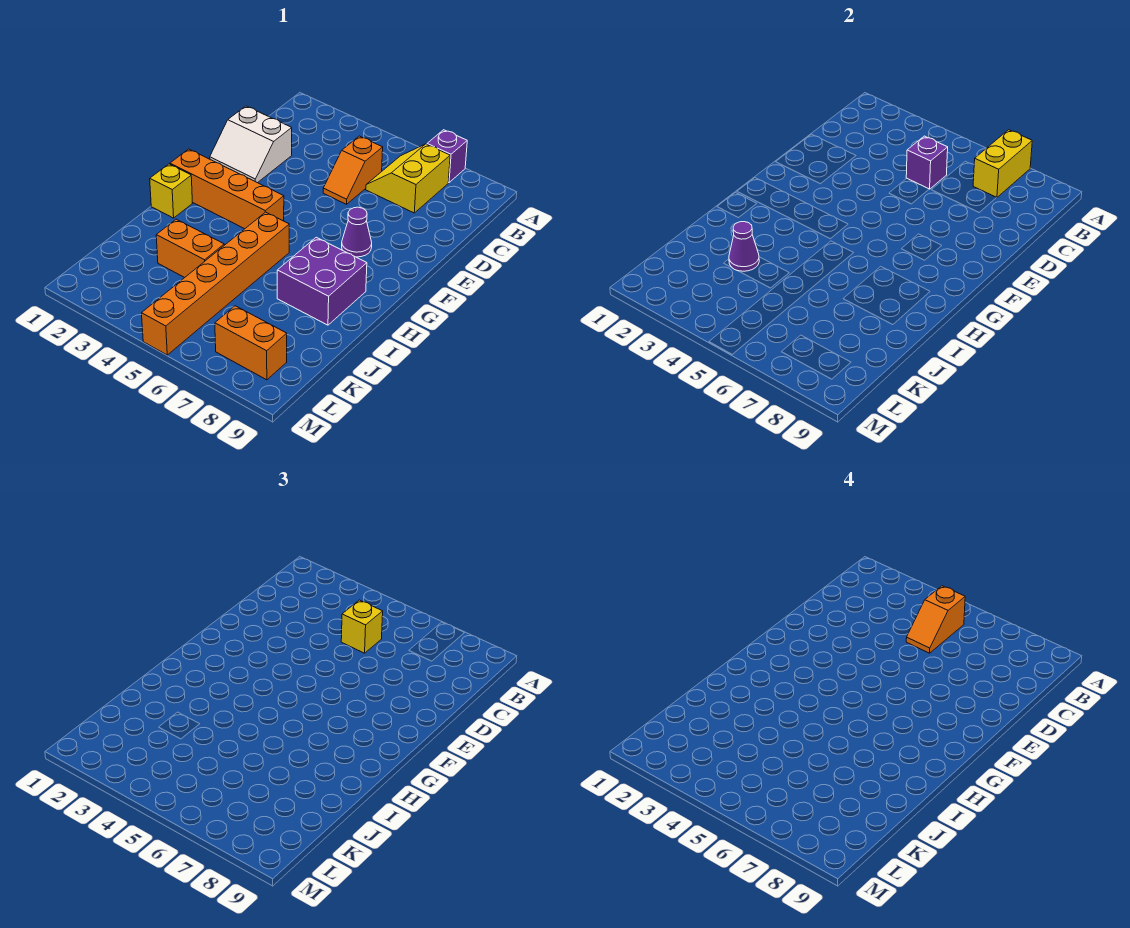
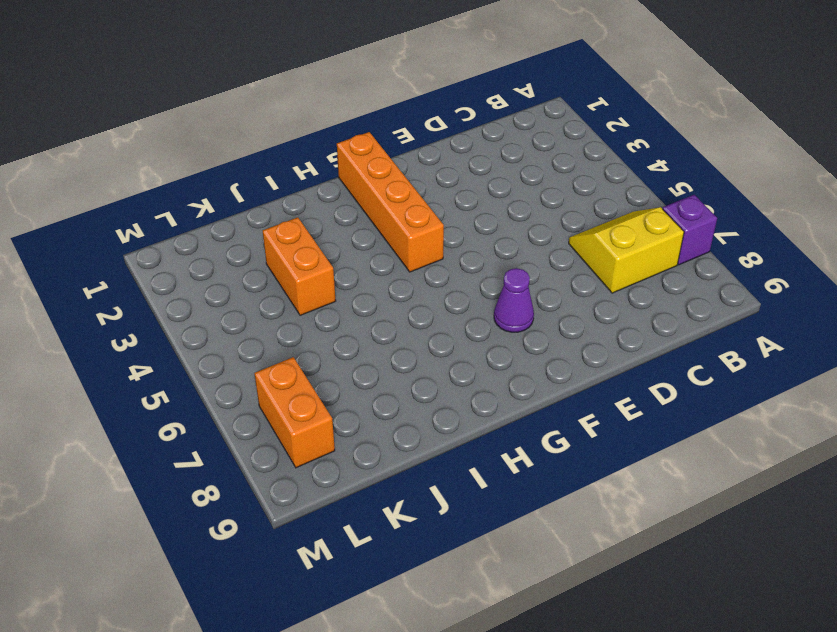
none -> orange slope C5:D5 level 1 top C
none -> white slope D1:E2 level 1 top D
none -> yellow brick H1 level 1

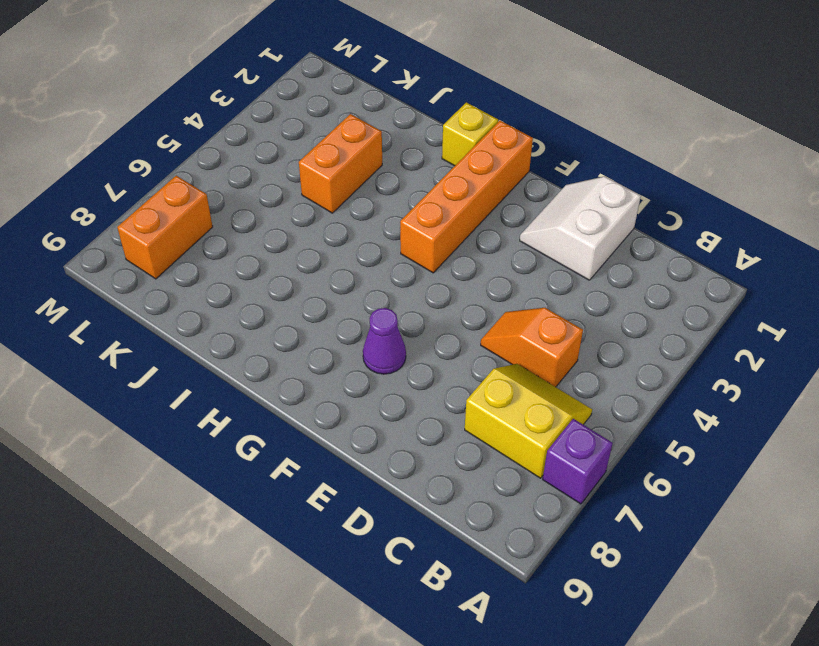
none -> orange brick H5:M5 level 1
none -> purple brick H7:I8 level 1
none -> yellow brick A7:B7 level 2

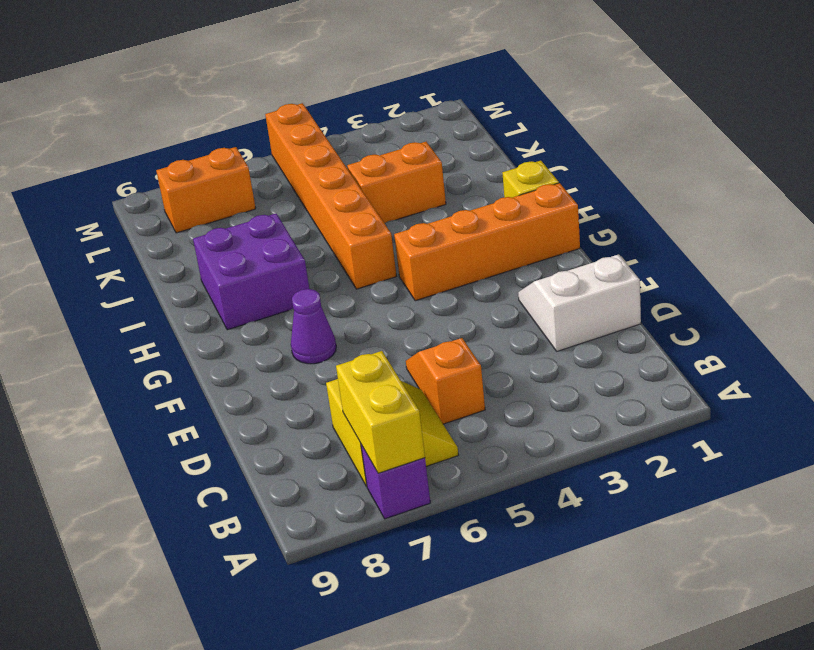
none -> purple brick C5 level 2
none -> purple cone J3 level 2
none -> yellow brick C5 level 3

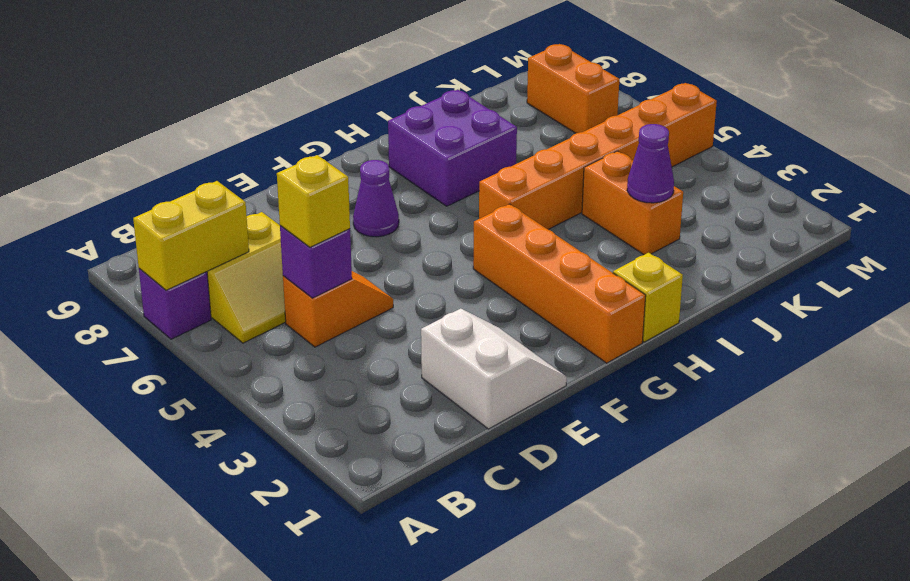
none -> orange slope B5:C5 level 4 top B

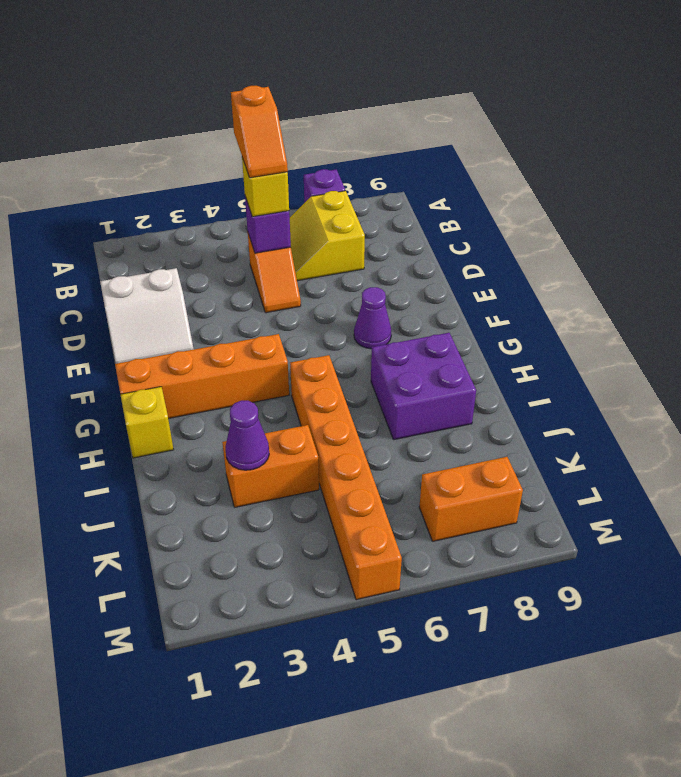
none -> yellow brick A7:B7 level 2

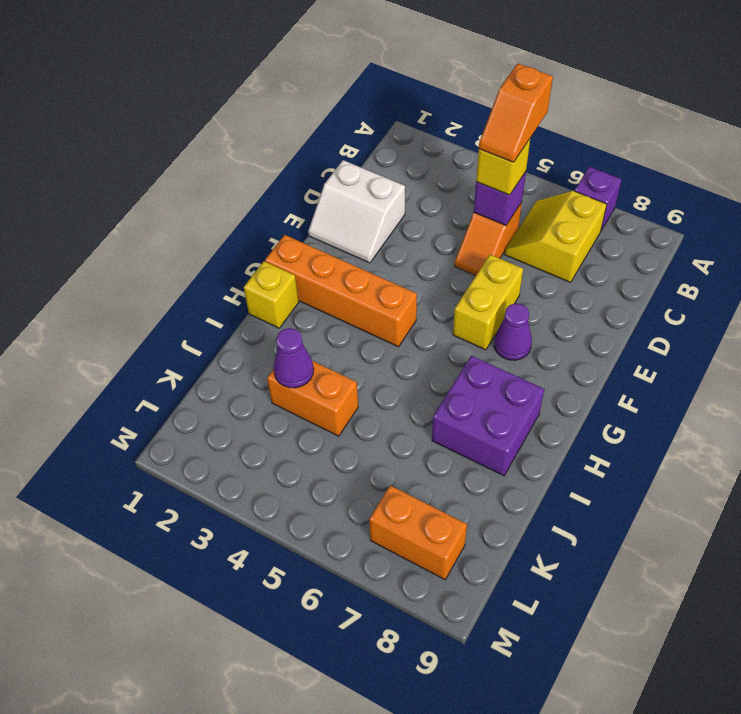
yellow brick E6:F6 level 1 -> yellow brick A7:B7 level 2
none -> orange brick H5:M5 level 1

